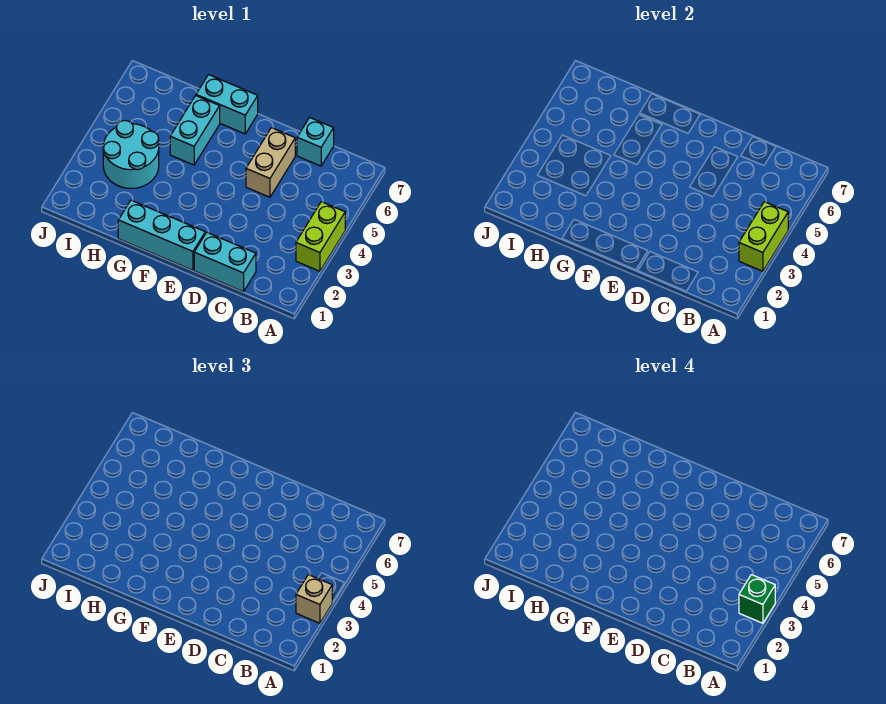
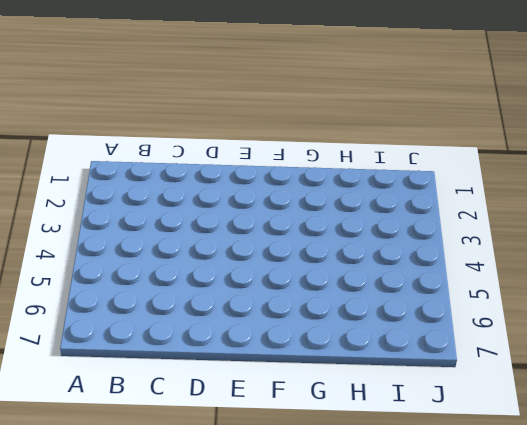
none -> lime brick A3:A4 level 1
none -> cyan brick C1:D1 level 1

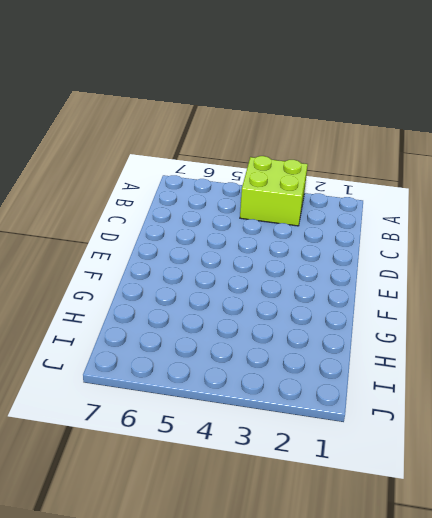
lime brick A3:B4 level 1 -> lime brick A3:A4 level 1
none -> cyan brick C1:D1 level 1
none -> cyan brick C7 level 1

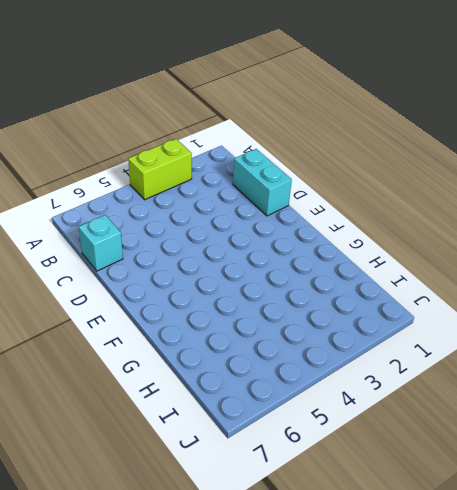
none -> tan brick D5:D6 level 1
none -> cyan brick E1:G1 level 1

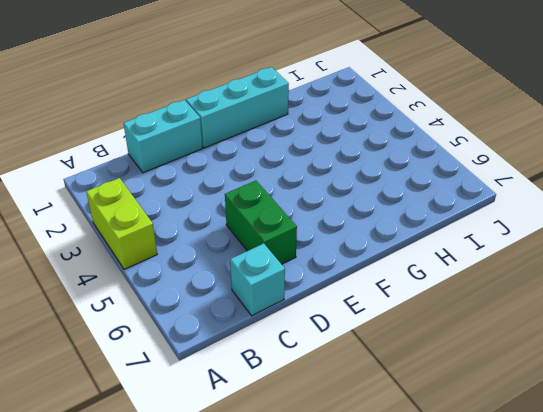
green brick D5:D6 level 1 -> tan brick D5:D6 level 1
none -> cyan brick F7:G7 level 1
none -> cyan brick G5:G6 level 1

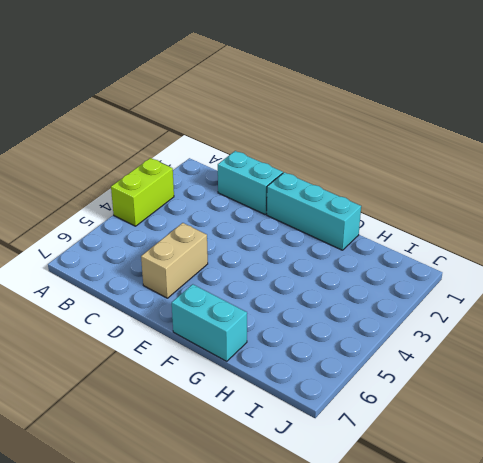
none -> cyan brick C7 level 1
none -> cyan brick G5:G6 level 1

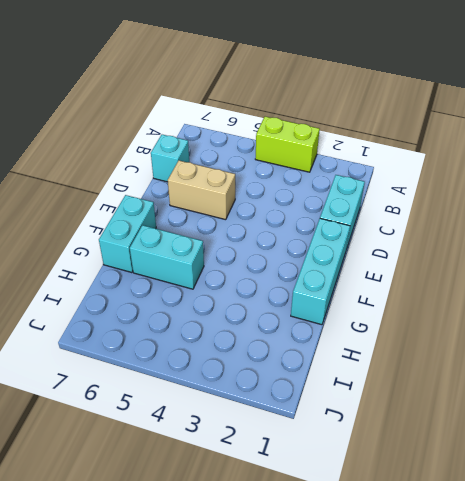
none -> cyan round brick H3:I4 level 1
none -> lime brick A3:A4 level 2

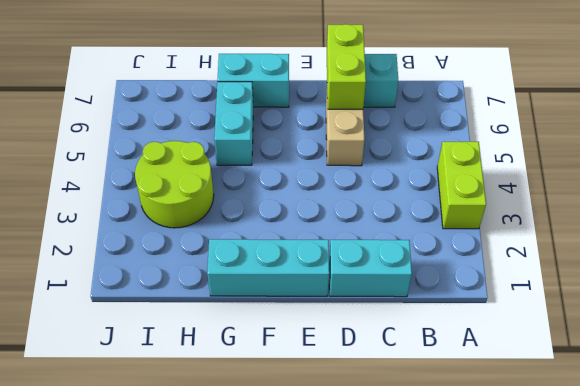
lime brick D6:D7 level 2 -> lime brick A3:A4 level 2
lime round brick H3:I4 level 1 -> cyan round brick H3:I4 level 1
none -> tan brick A3 level 3
none -> green brick A3 level 4

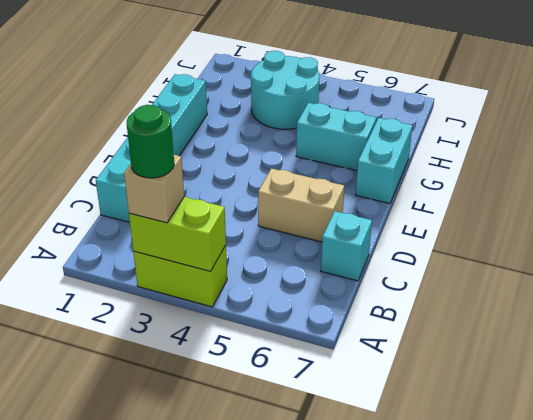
green round brick A3 level 4 -> green brick A3 level 4

